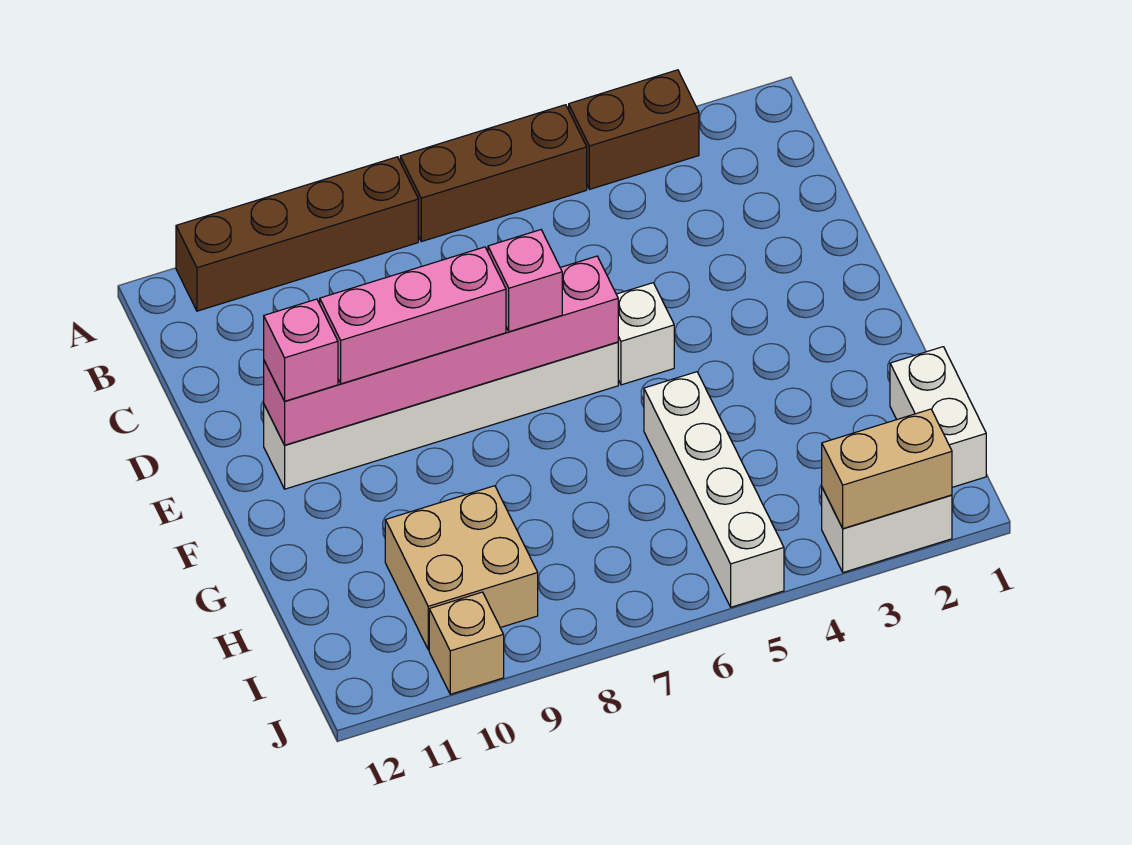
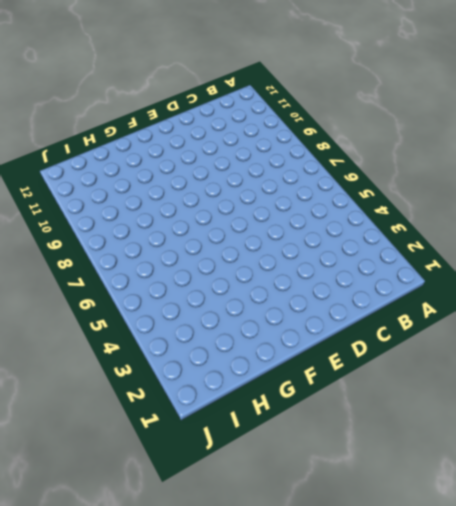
none -> brown brick A3:A4 level 1
none -> brown brick A5:A7 level 1
none -> brown brick A8:A11 level 1

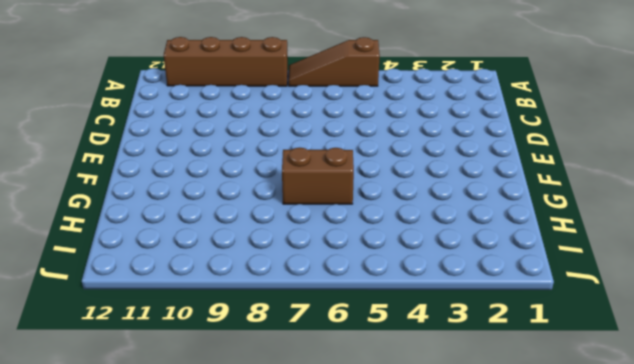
brown slope A5:A7 level 1 top 5 -> brown brick A5:A7 level 1
brown brick G6:G7 level 1 -> brown brick A3:A4 level 1
none -> white brick E5 level 1
none -> white brick E6:E11 level 1
none -> white brick G5:J5 level 1

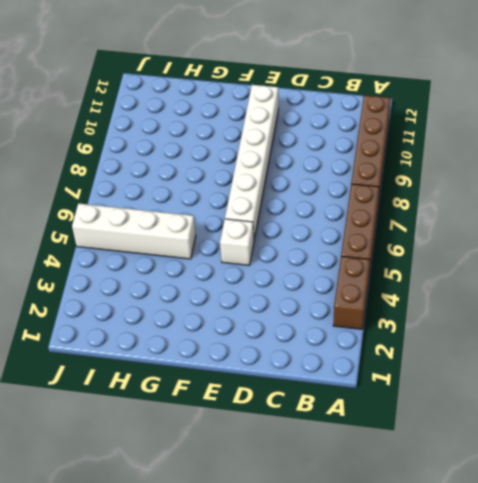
none -> white brick H1:I1 level 1
none -> tan brick H9:I10 level 1
none -> white brick J2:J3 level 1

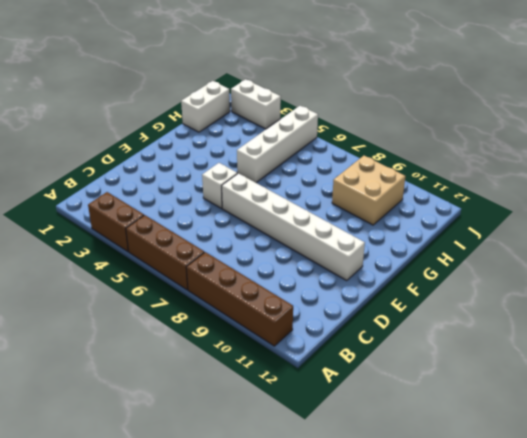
none -> tan brick J10 level 1
none -> pink brick E6:E11 level 2
none -> tan brick J2:J3 level 2

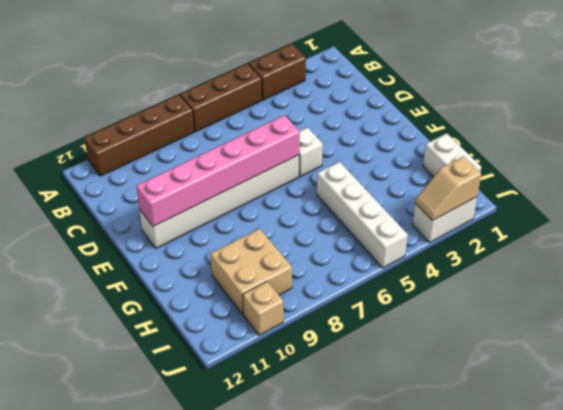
tan slope J2:J3 level 2 top 2 -> tan brick J2:J3 level 2
none -> pink brick E7 level 3
none -> pink brick E8:E10 level 3
none -> pink brick E11 level 3

